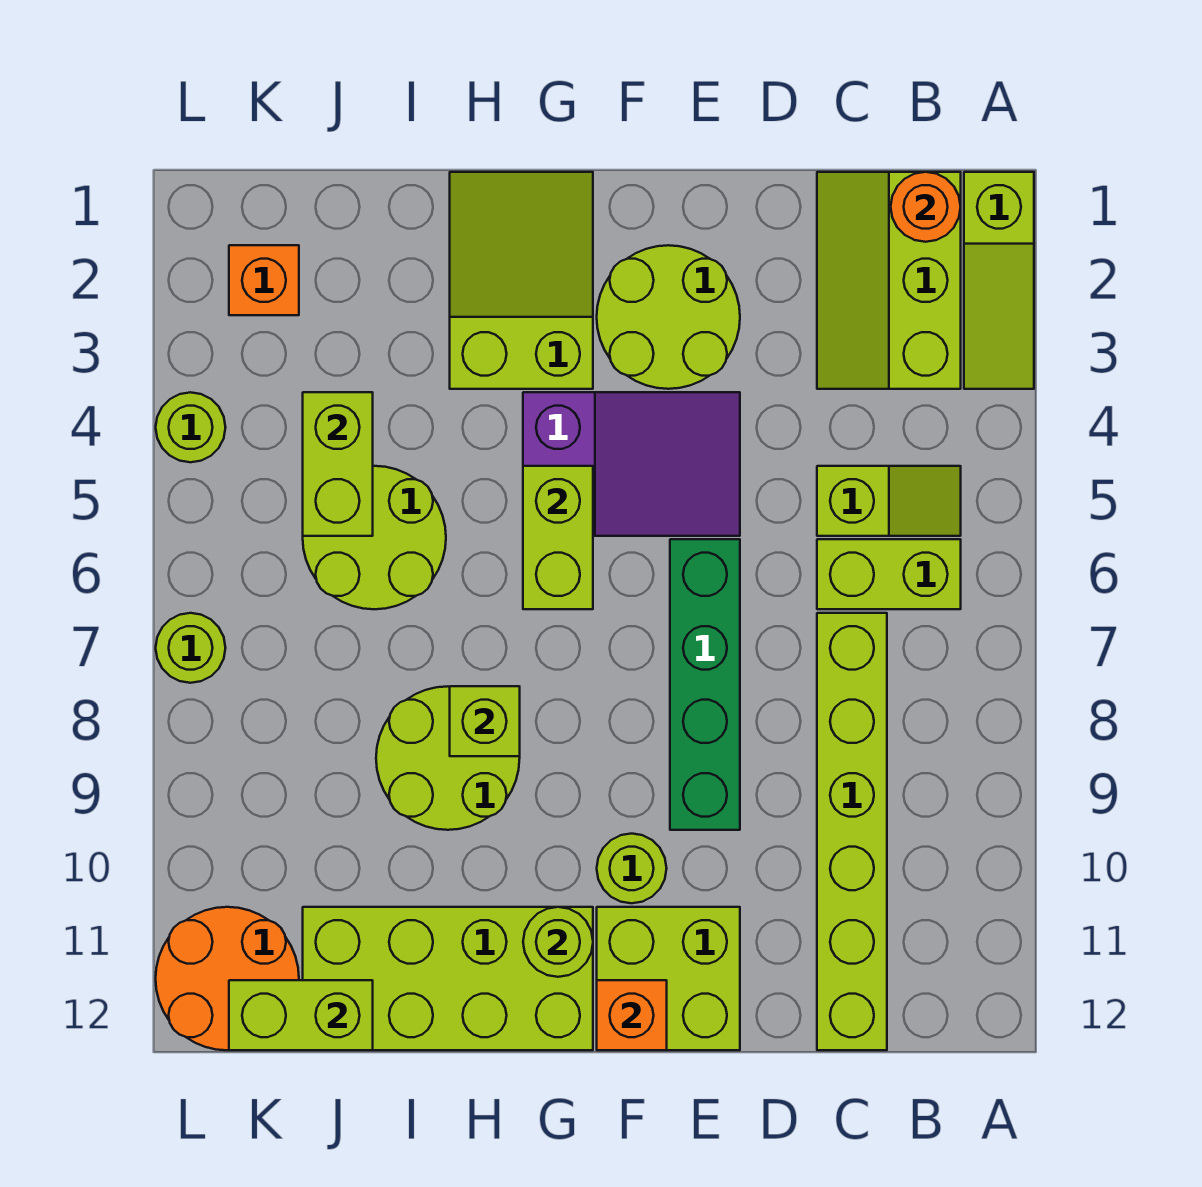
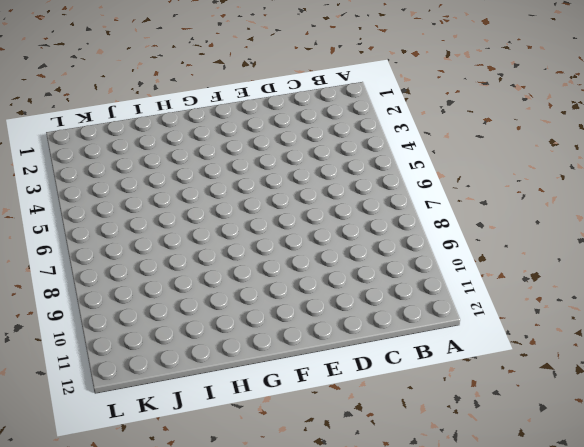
none -> lime slope A1:A3 level 1 top 1
none -> lime slope B1:C3 level 1 top B
none -> lime slope B5:C5 level 1 top C

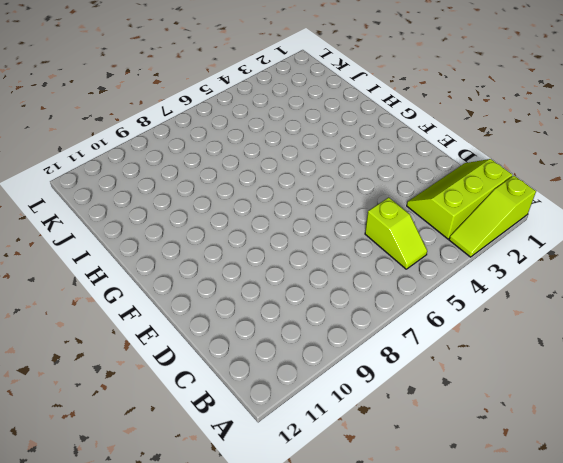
none -> lime brick B6:C6 level 1
none -> lime brick C7:C12 level 1
none -> lime round brick E2:F3 level 1

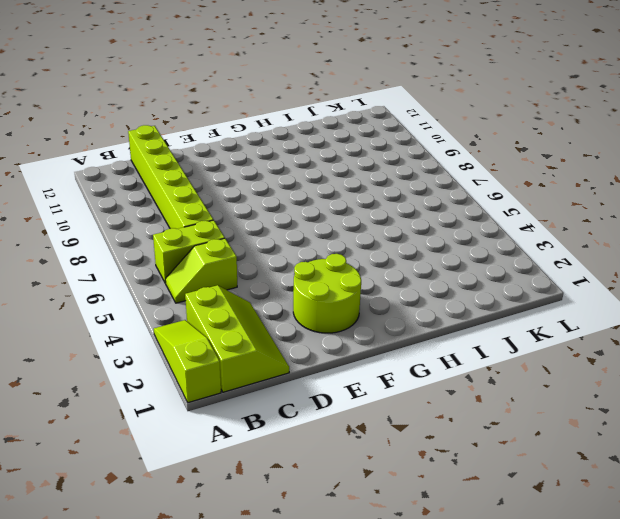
none -> purple slope E4:G5 level 1 top G
none -> green brick E6:E9 level 1
none -> lime brick E11:F12 level 1

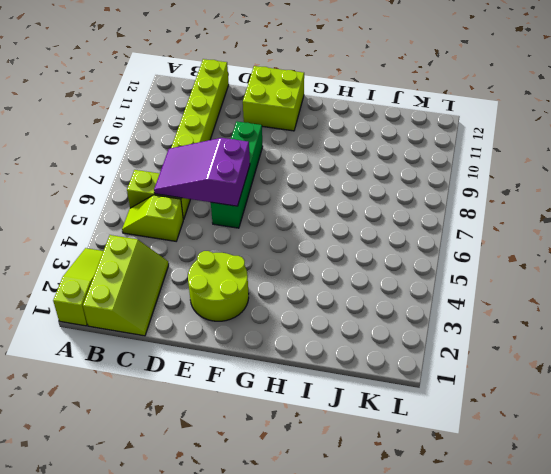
purple slope C6:E7 level 2 top E -> purple slope E4:G5 level 1 top G
none -> lime round brick F10 level 1
none -> lime slope G1:H3 level 1 top 3
none -> lime brick G11:J12 level 1

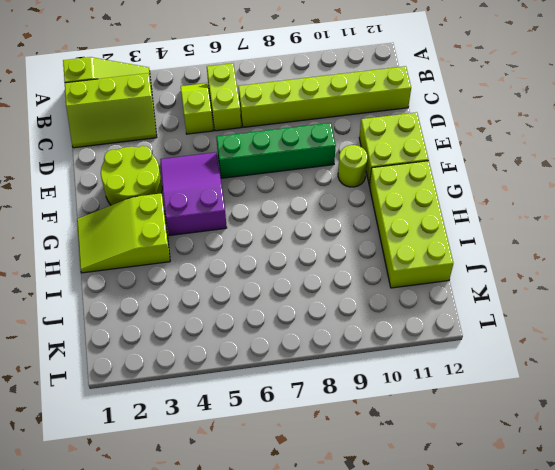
none -> lime round brick H8:I9 level 1
none -> lime round brick I5:J6 level 1
none -> orange brick K2 level 1

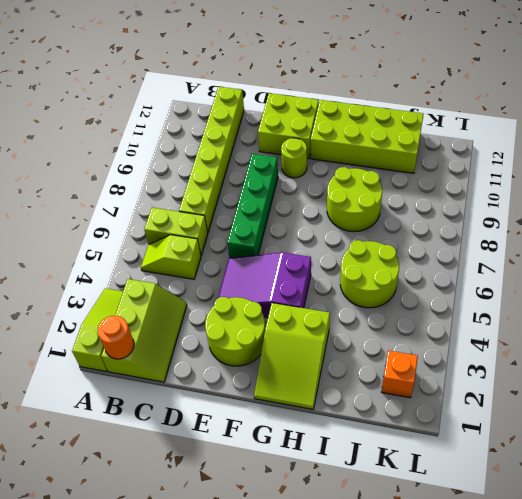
none -> orange round brick K11:L12 level 1
none -> lime round brick L4 level 1
none -> lime round brick L7 level 1

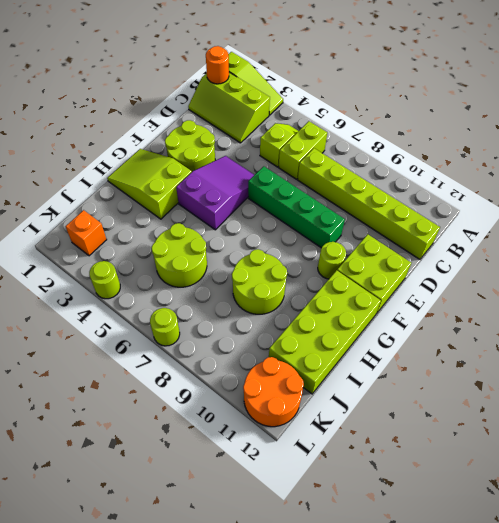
none -> orange brick F12 level 2
none -> lime brick G5:G6 level 2
none -> lime round brick G11 level 2

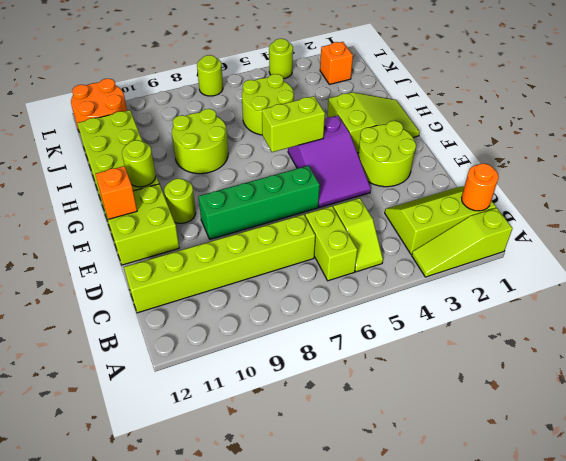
none -> lime brick H8 level 2
none -> lime brick J4:J5 level 2
none -> lime brick J12:K12 level 2

